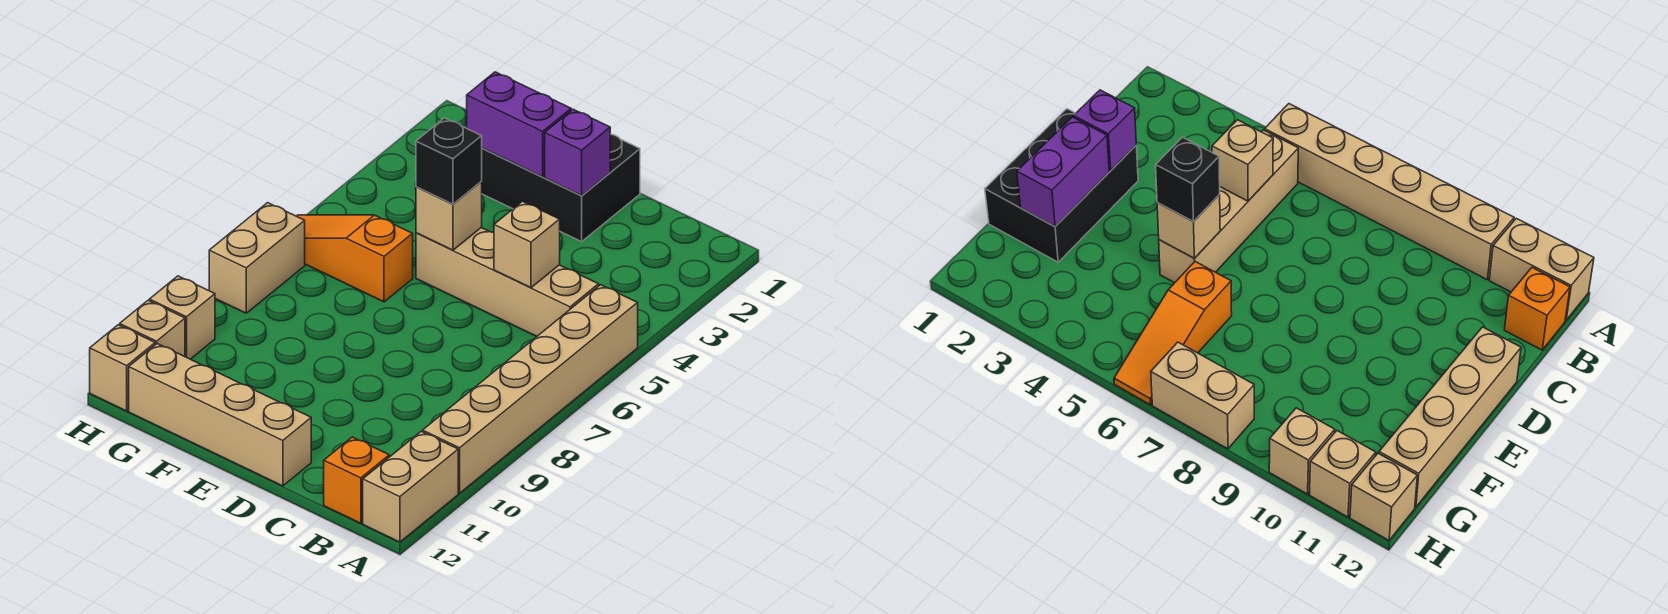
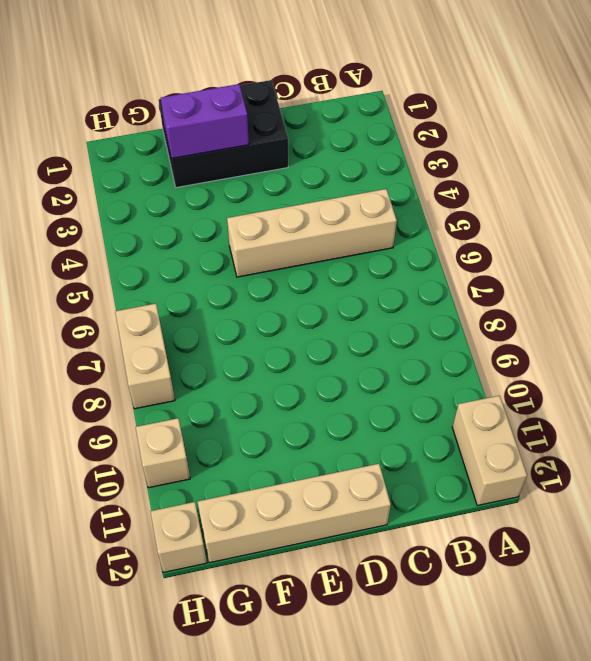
none -> tan brick A5:A10 level 1
none -> orange brick B12 level 1
none -> orange slope F6:H6 level 1 top F

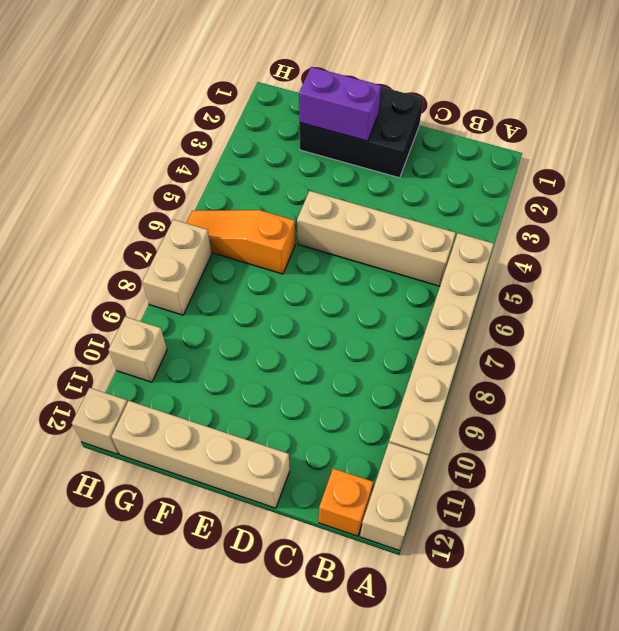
none -> tan brick H11 level 1
none -> tan brick C5 level 2
none -> purple brick D2 level 2

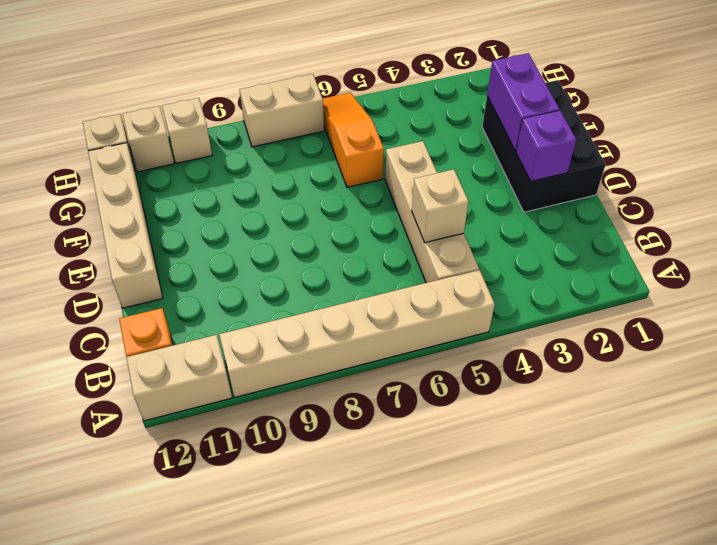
none -> tan brick E5 level 2
none -> black brick E5 level 3

